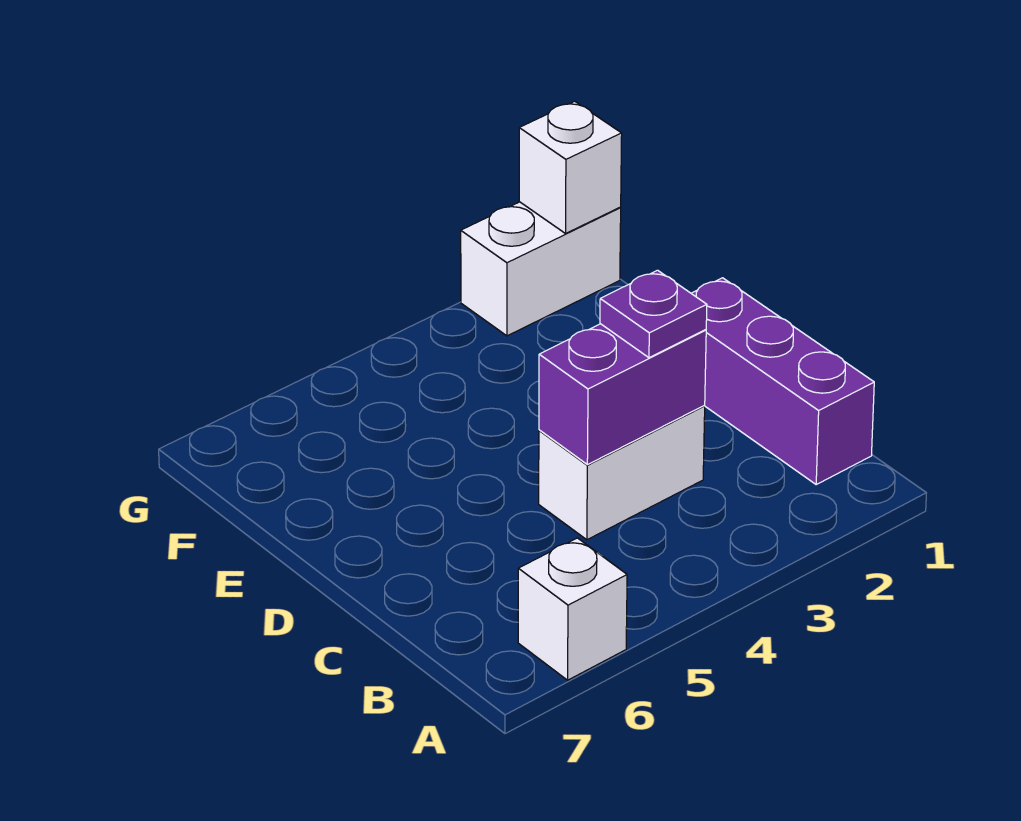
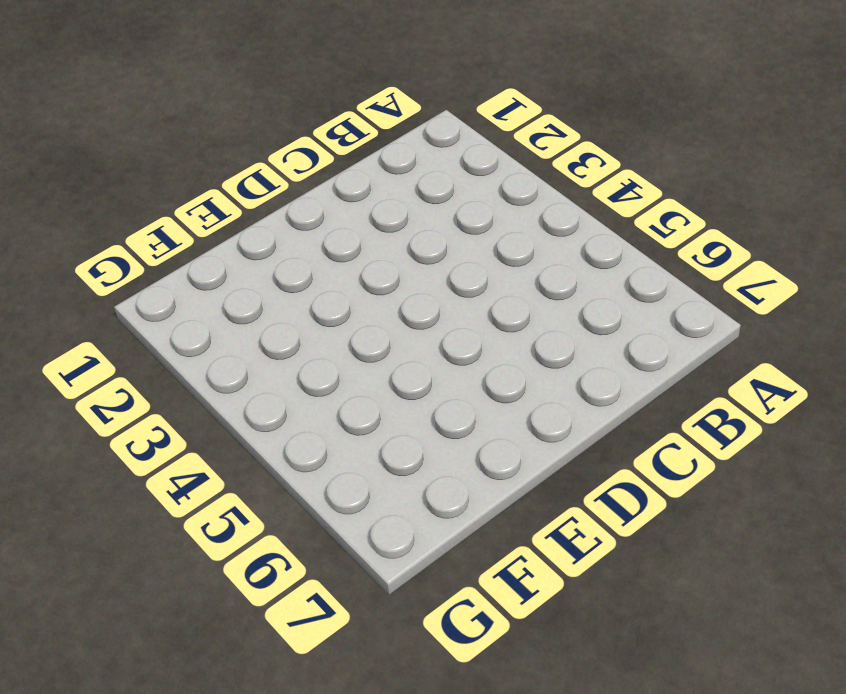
none -> white brick A6 level 1
none -> purple brick B1:D1 level 1

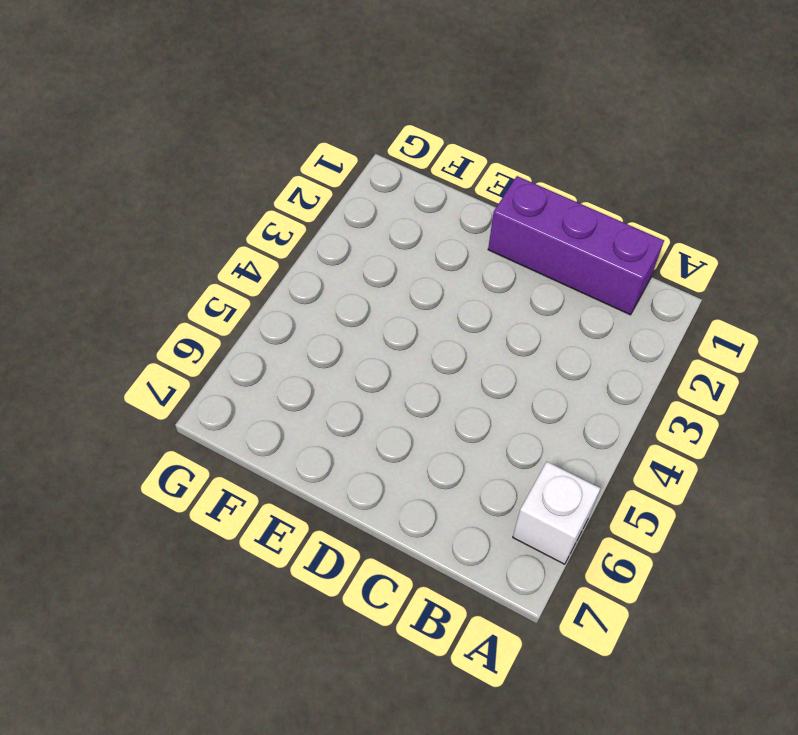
none -> white brick C3:C4 level 1
none -> white brick G1:G2 level 1

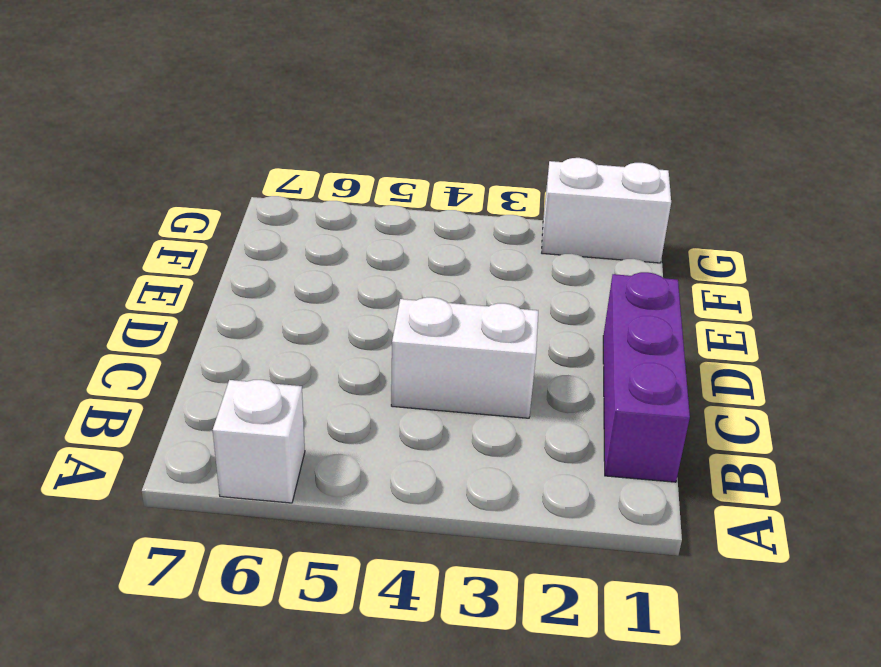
none -> purple brick C3:C4 level 2
none -> white brick G1 level 2

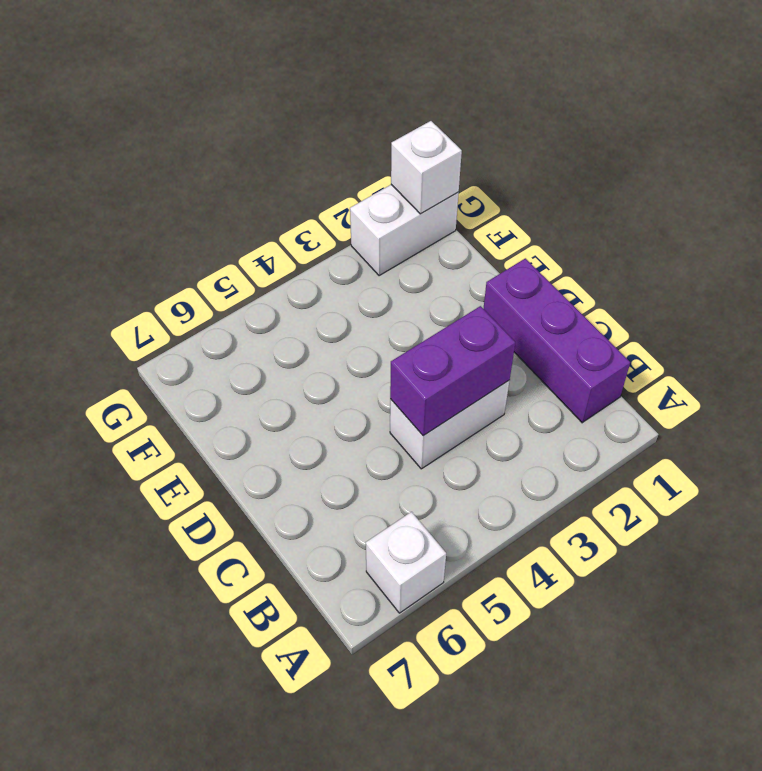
none -> purple plate C3 level 3

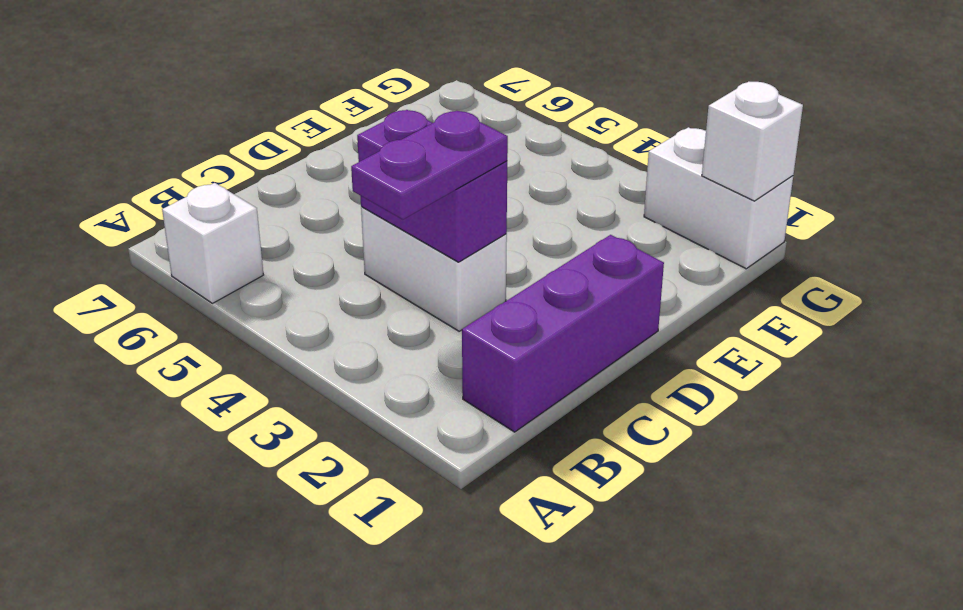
purple plate B3:C3 level 3 -> purple plate C3 level 3

